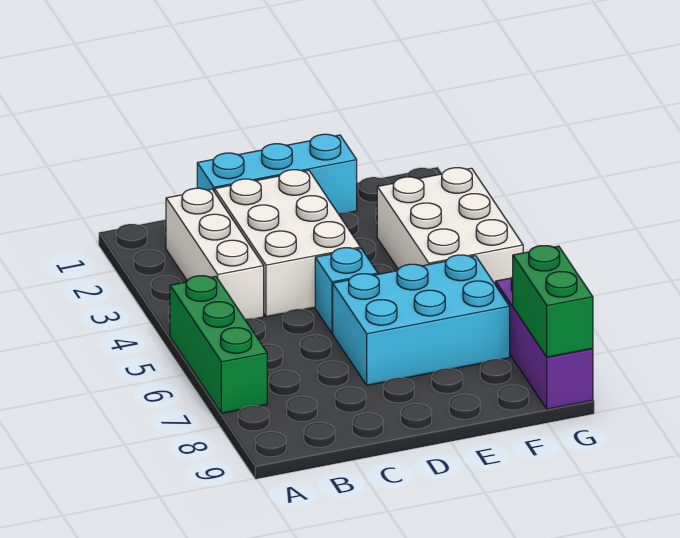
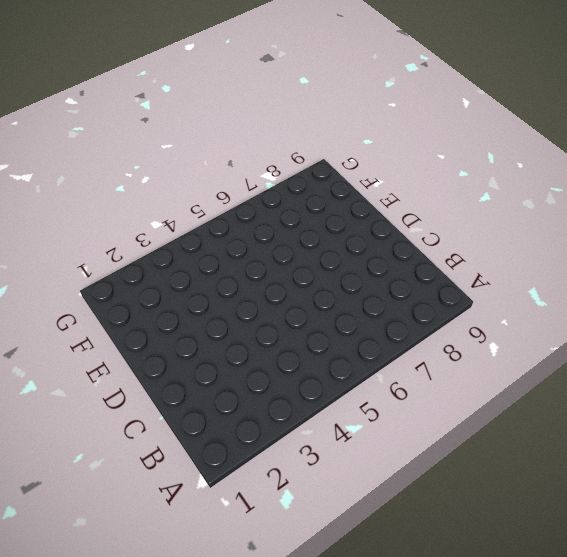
none -> green brick A5:A7 level 1
none -> white brick B2:B4 level 1

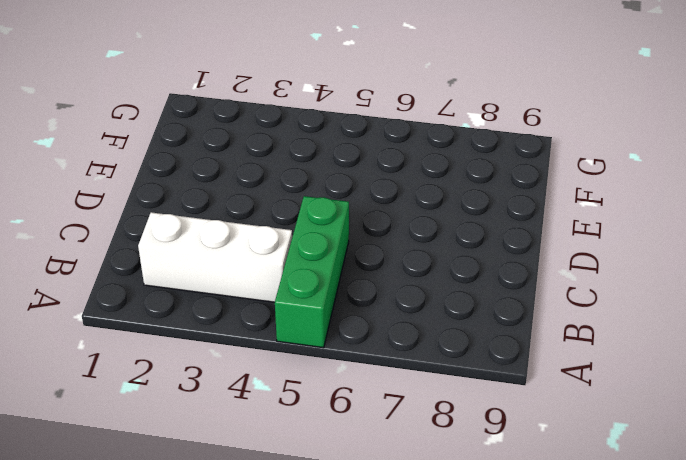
green brick A5:C5 level 1 -> green brick A5:A7 level 1
none -> cyan brick C1:E1 level 1
none -> white brick C2:D4 level 1

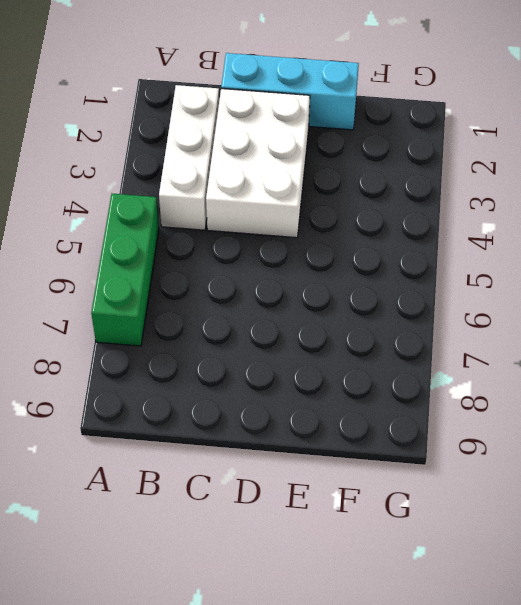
none -> cyan brick D5 level 1
none -> cyan brick D6:F7 level 1

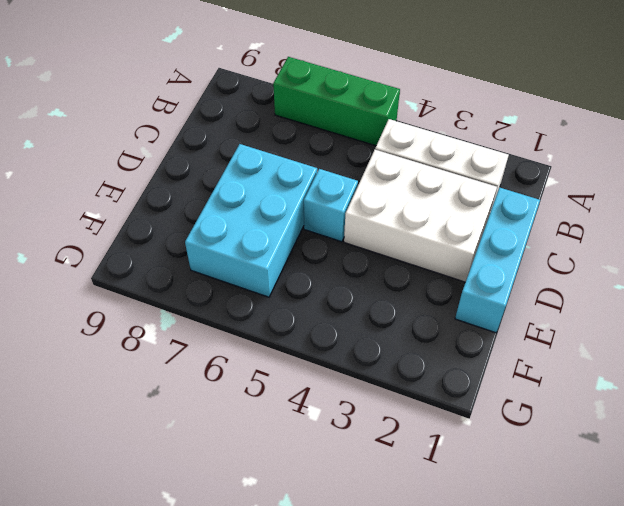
none -> white brick F3:G5 level 1
none -> purple brick G7:G9 level 1

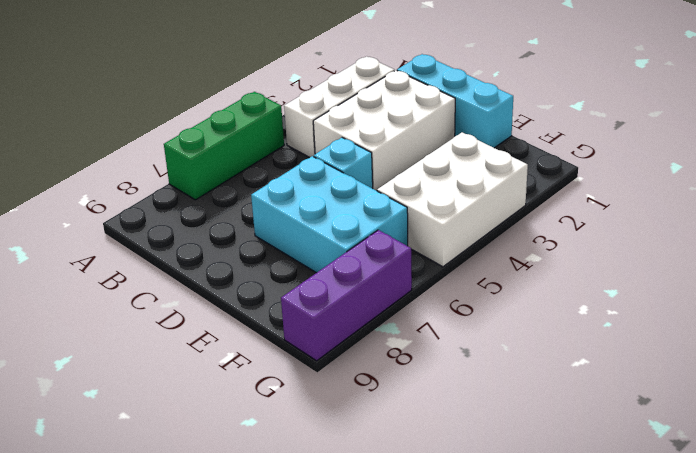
none -> green brick G8:G9 level 2

